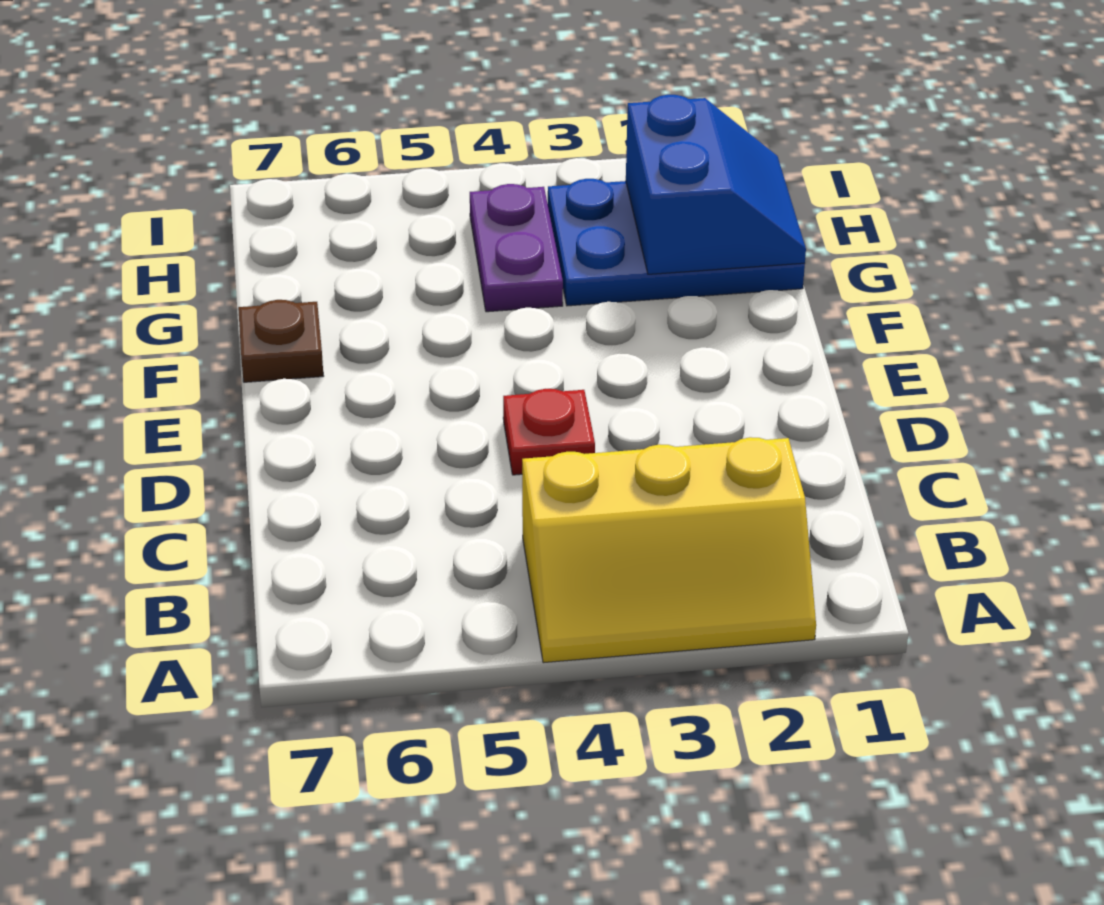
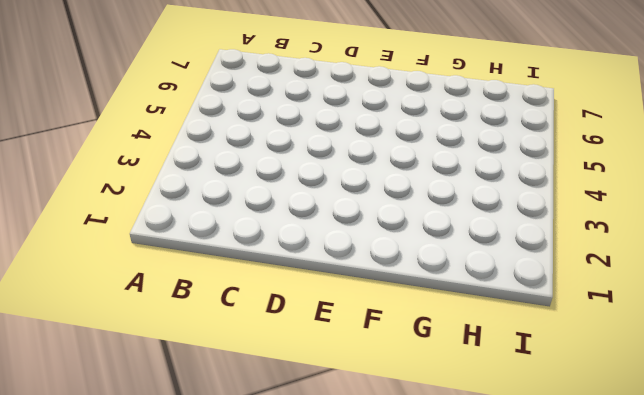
none -> yellow slope A2:B4 level 1 top B
none -> red plate D4 level 1

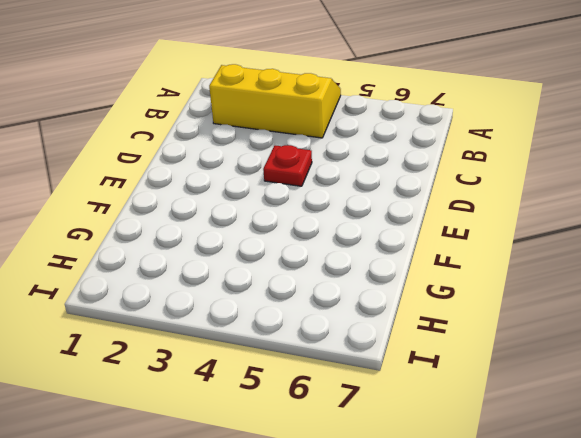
none -> brown plate F7 level 1
none -> blue plate G1:H3 level 1

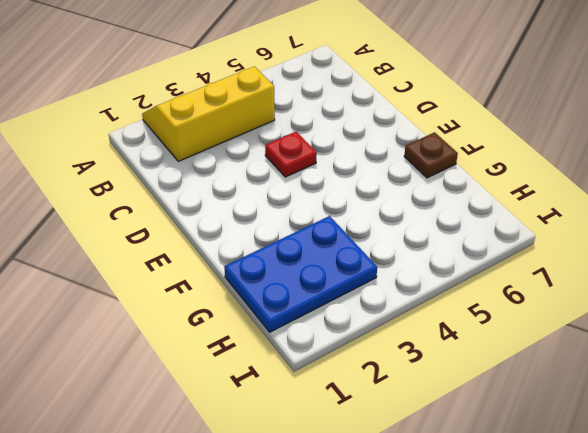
none -> purple plate G4:H4 level 1
none -> blue slope G1:H2 level 2 top 2

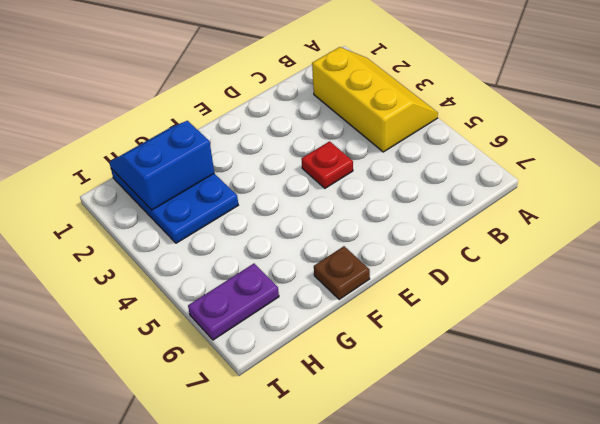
purple plate H6:I6 level 1 -> purple plate G4:H4 level 1

